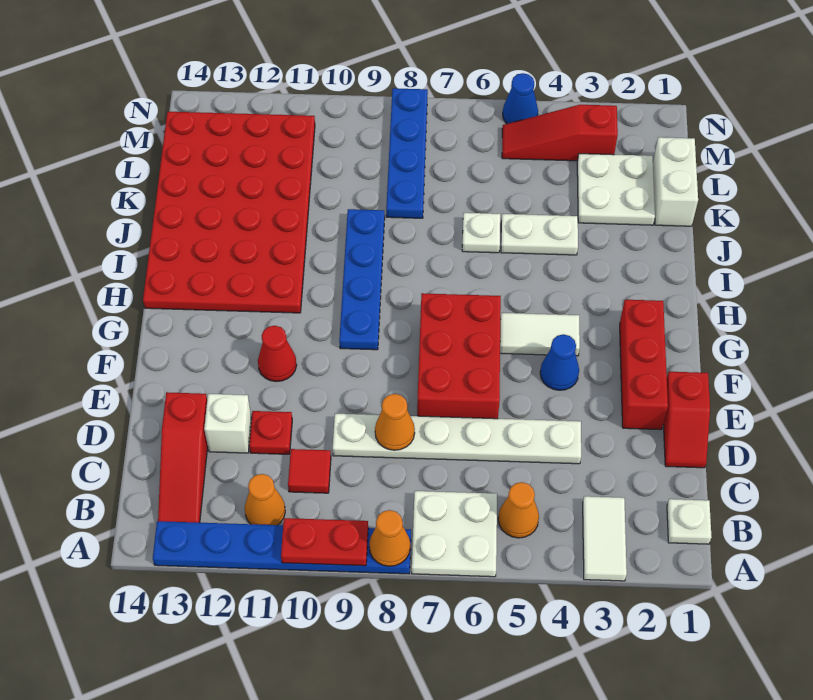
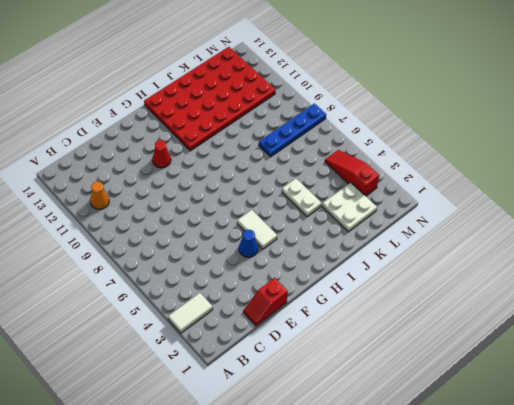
none -> white plate A6:B7 level 1
none -> blue plate A8:A13 level 1
none -> white plate B1 level 1

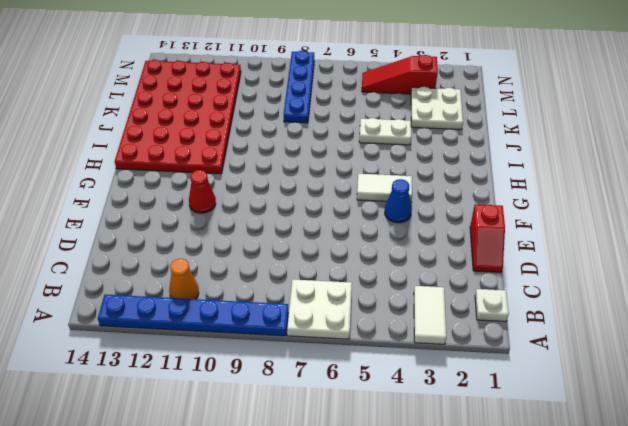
none -> orange cone B5 level 1
none -> red slope B13:D13 level 1 top D
none -> red tile C10 level 1

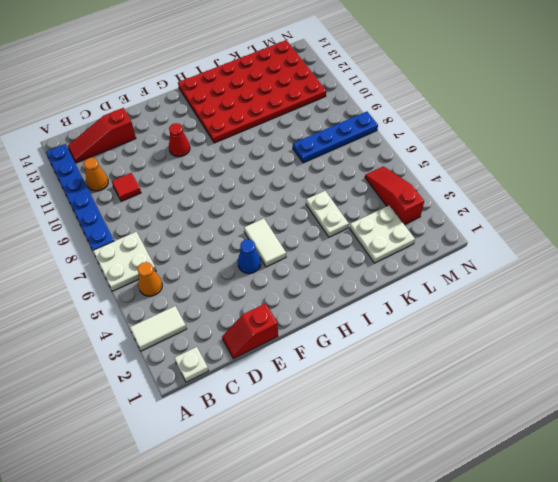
none -> white plate D4:D9 level 1
none -> red plate D11 level 1
none -> white brick D12 level 1

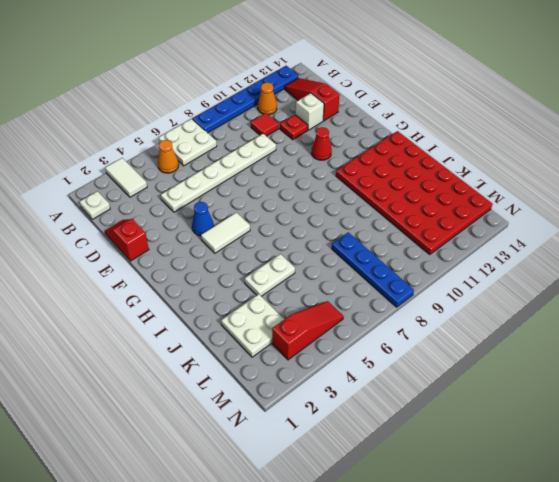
none -> red brick E2:G2 level 1
none -> red brick E6:G7 level 1
none -> blue plate G9:J9 level 1

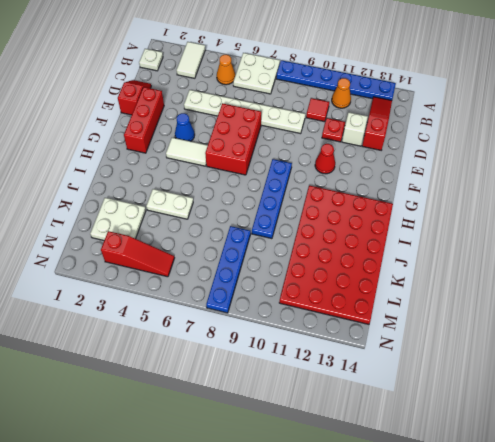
none -> white plate J6 level 1
none -> white brick K1:L1 level 1
none -> blue cone N5 level 1

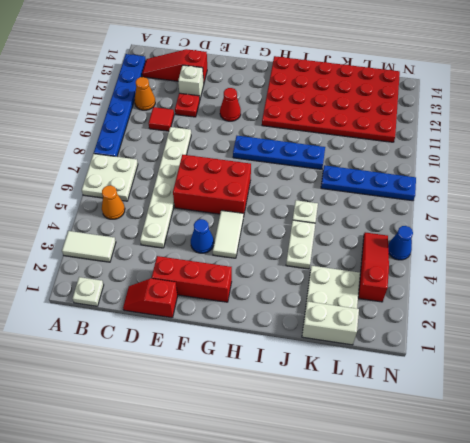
none -> orange cone A8 level 2
none -> red plate A9:A10 level 2
none -> orange cone D8 level 2

